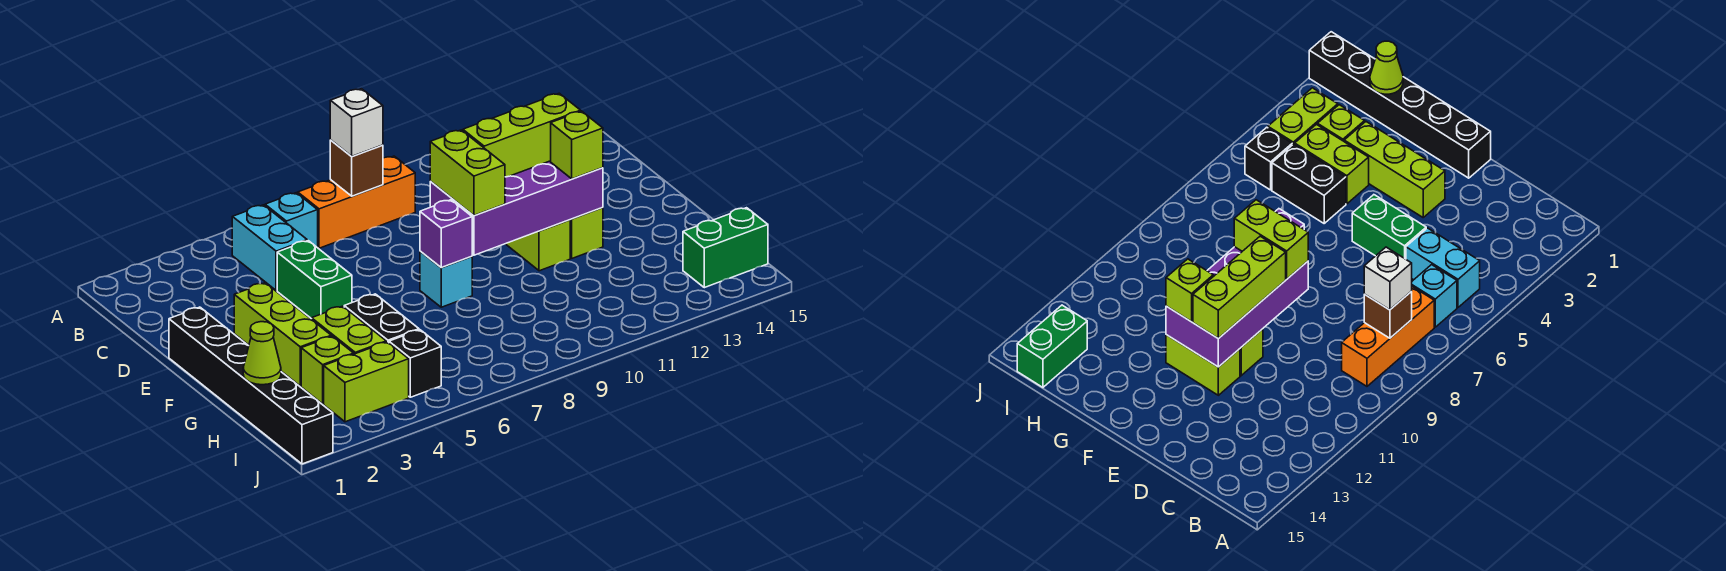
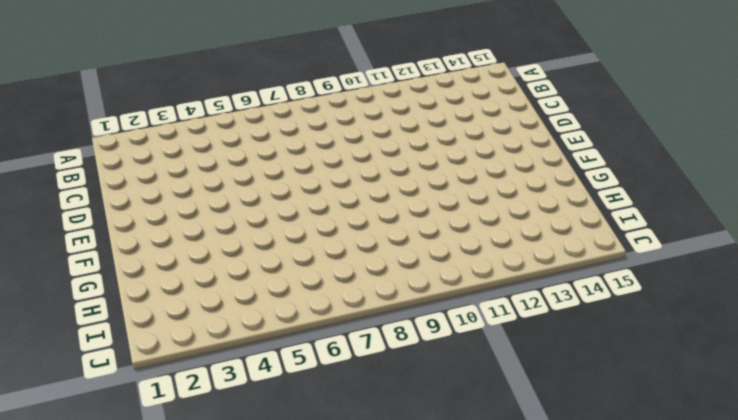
none -> cyan brick B5:C5 level 1
none -> cyan brick B6 level 1
none -> orange brick B7:B9 level 1

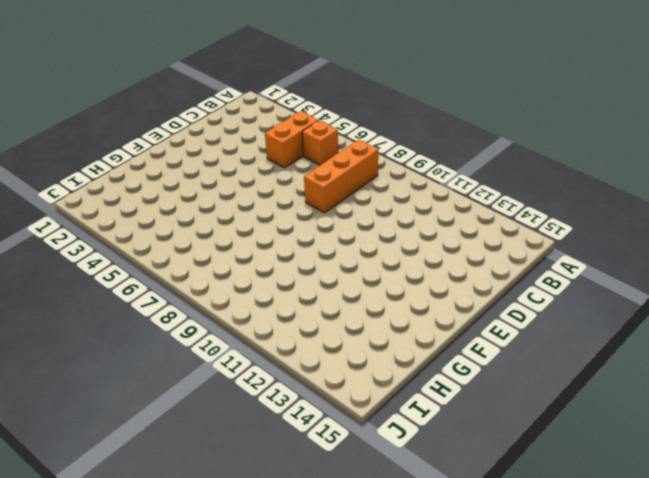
orange brick B5:C5 level 1 -> cyan brick B5:C5 level 1
orange brick B6 level 1 -> cyan brick B6 level 1
orange brick B8:D8 level 1 -> orange brick B7:B9 level 1
none -> green brick D5:E5 level 1
none -> black brick E1:J1 level 1
none -> lime brick E3:G3 level 1

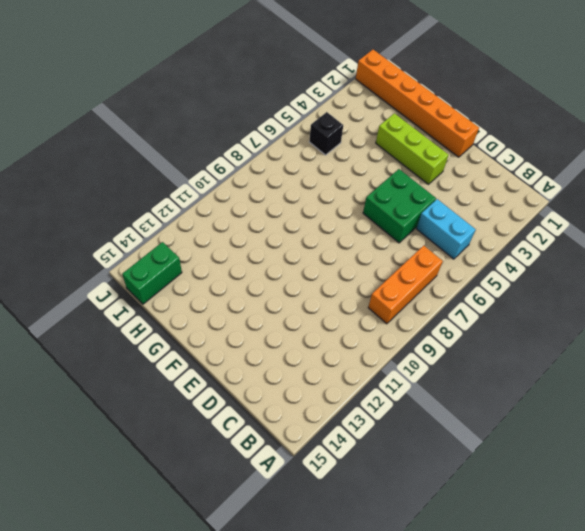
green brick D5:E6 level 1 -> green brick D5:E5 level 1
orange brick E1:J1 level 1 -> black brick E1:J1 level 1
none -> cyan brick B6 level 1
none -> lime brick E11:F11 level 1
none -> lime brick E12:F12 level 1

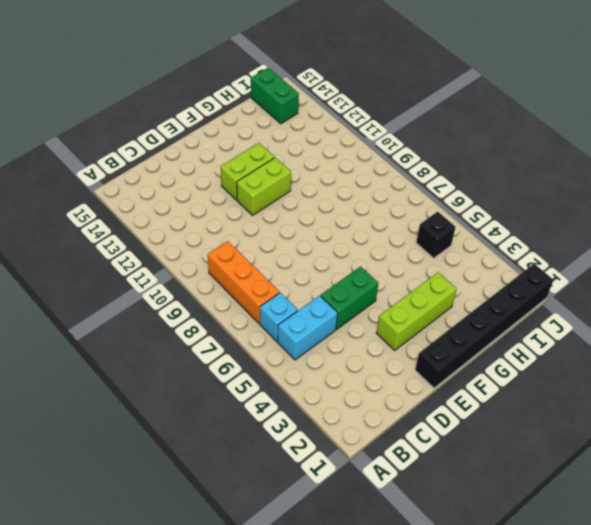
none -> cyan brick F8 level 1
none -> lime brick G4:H4 level 1
none -> black brick G5:H5 level 1

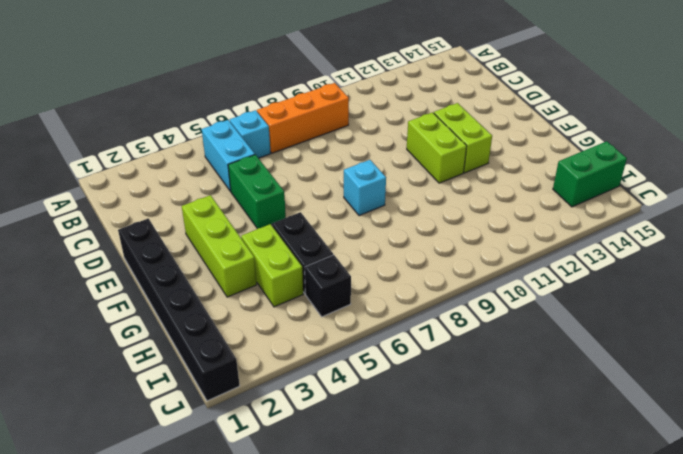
none -> lime brick H3 level 1
none -> lime brick I3:I4 level 1
none -> brown brick B8 level 2

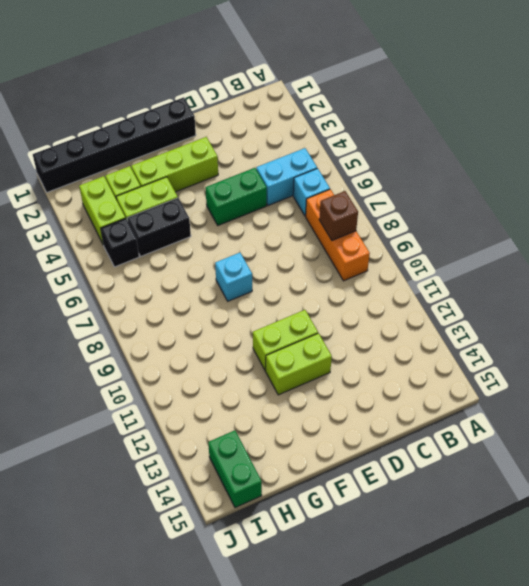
none -> purple brick E9:F12 level 2
none -> purple brick F8 level 2
none -> lime cone H1 level 2

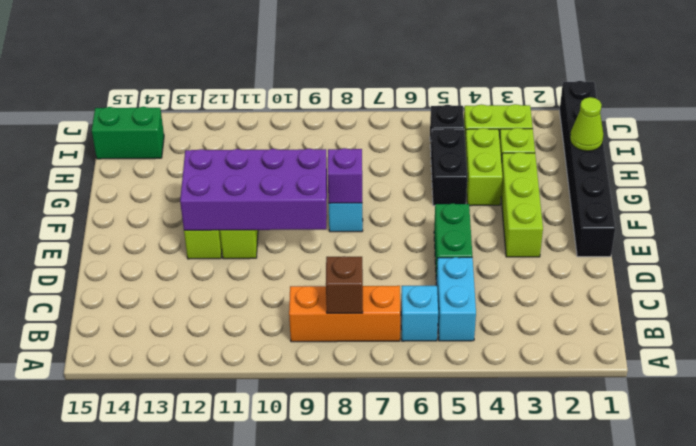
none -> white brick B8 level 3
none -> lime brick E9:F9 level 3
none -> lime brick E10:E12 level 3

